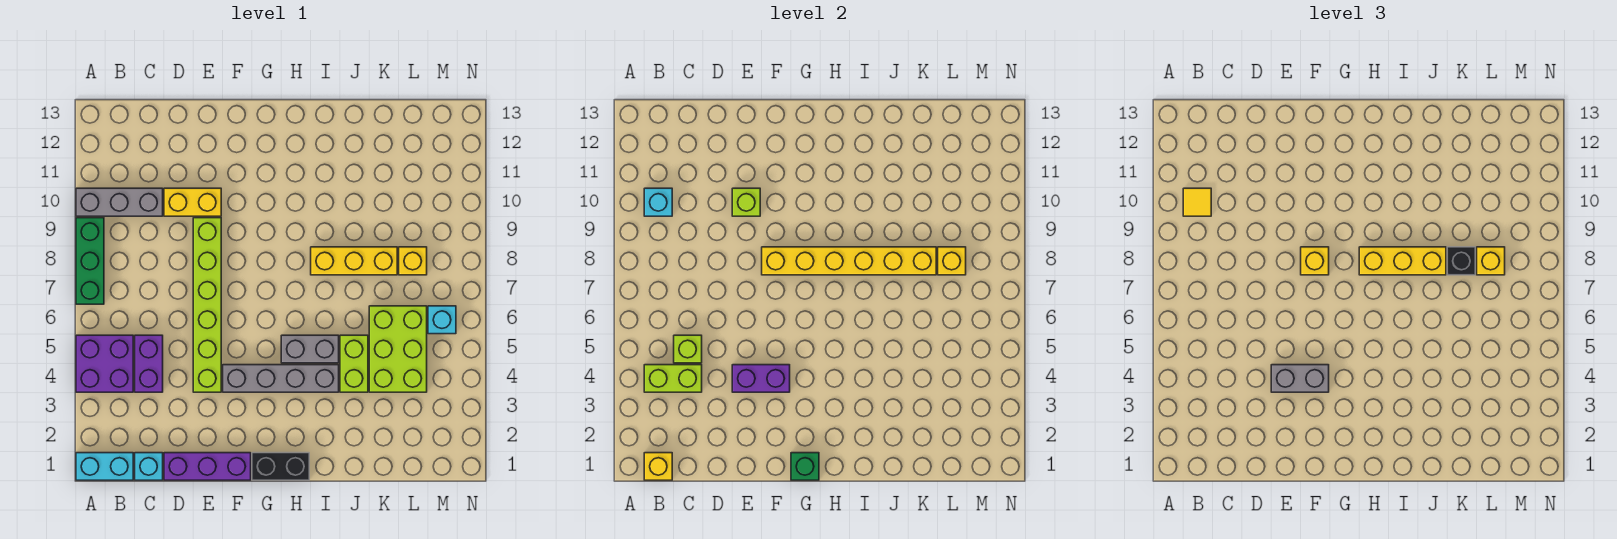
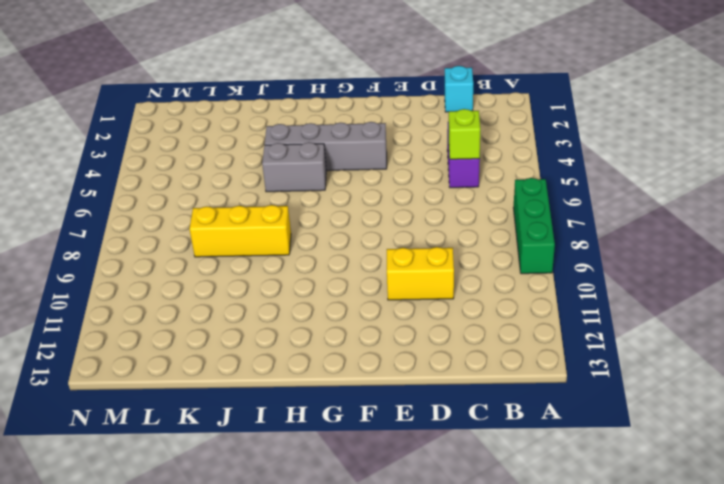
none -> cyan brick A1:B1 level 1
none -> purple brick A4:B5 level 1
none -> grey brick A10:C10 level 1
none -> purple brick D1:F1 level 1

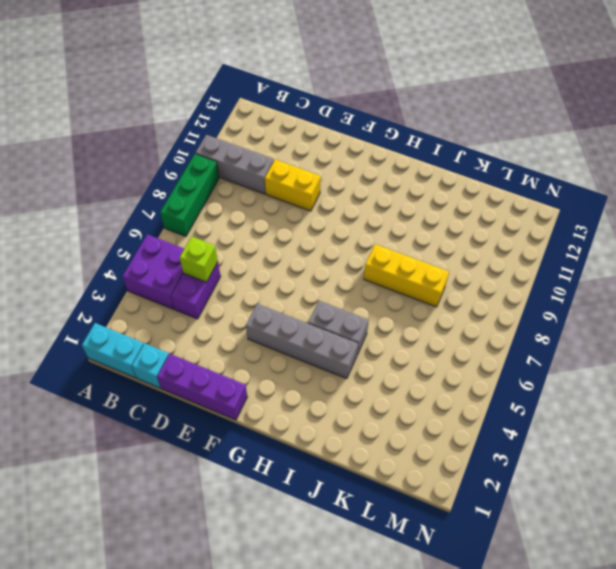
none -> lime brick E4:E9 level 1
none -> black brick G1:H1 level 1
none -> lime brick J4:J5 level 1
none -> lime brick K4:L6 level 1

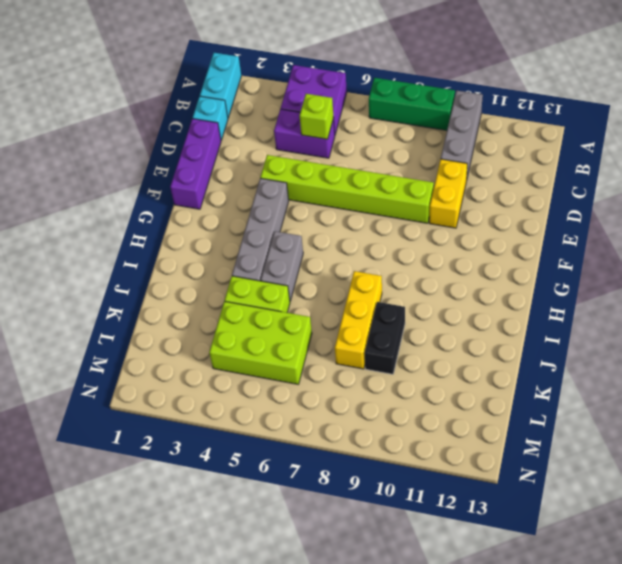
black brick J9:K9 level 1 -> black brick G1:H1 level 1
none -> yellow brick L8 level 1
none -> cyan brick M6 level 1
none -> yellow brick B1 level 2
none -> lime brick B4:C4 level 2

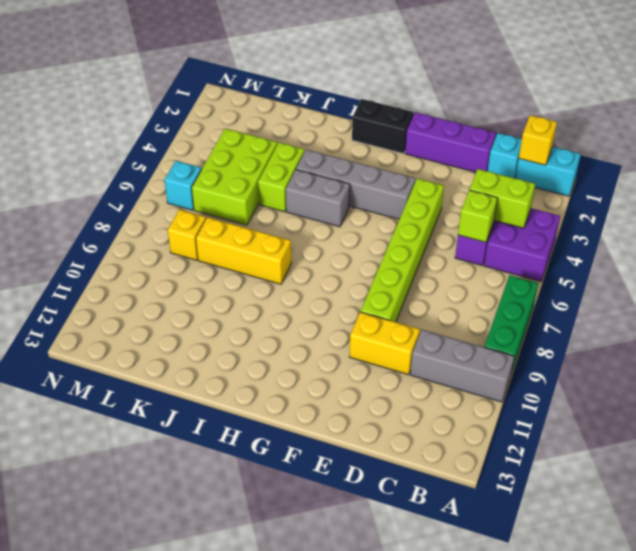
none -> cyan brick B10 level 2
none -> purple brick E4:F4 level 2
none -> lime brick E10 level 2
none -> yellow brick F8:K8 level 2

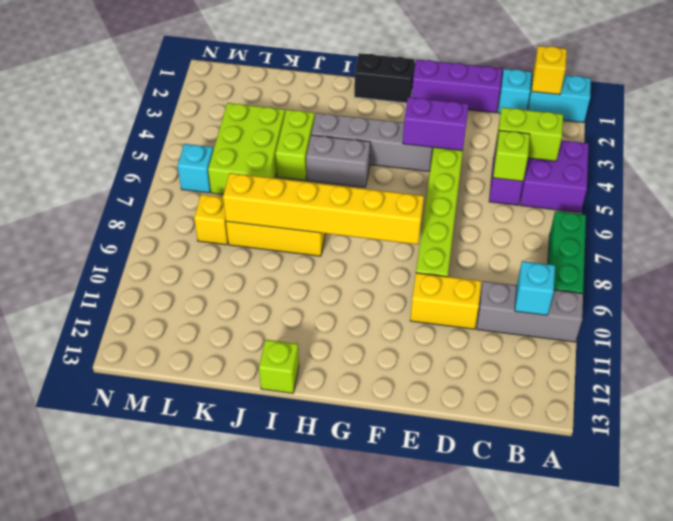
lime brick I13 level 1 -> lime brick E10 level 2
none -> green brick G1 level 2
none -> yellow brick L8 level 2
none -> yellow tile B10 level 3
none -> grey brick E4:F4 level 3

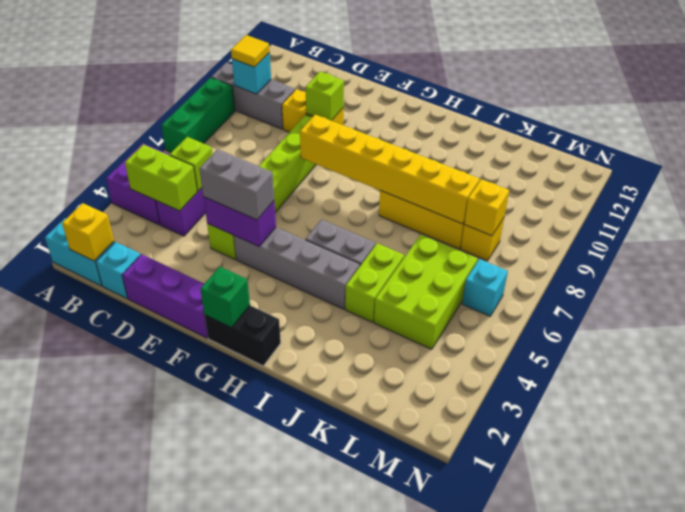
none -> yellow brick F8 level 3
none -> yellow brick H8:J8 level 3
none -> black brick K8 level 3
none -> yellow brick L8 level 3

